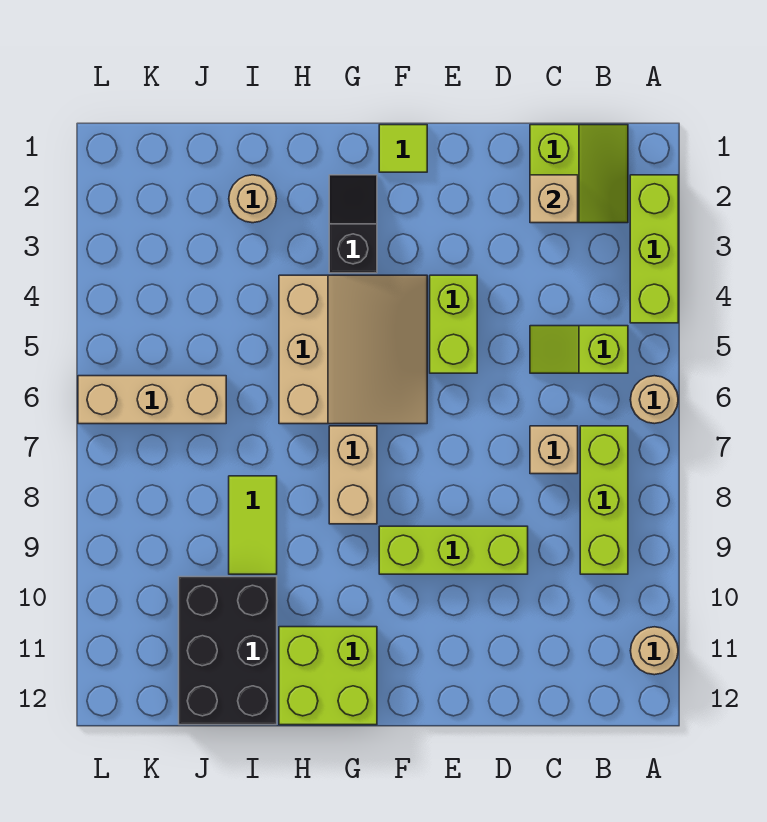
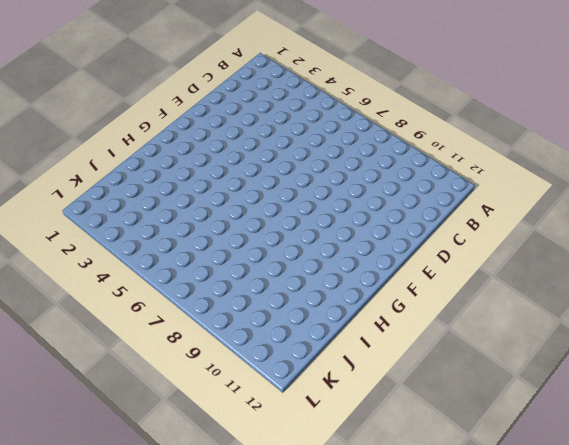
none -> lime brick A2:A4 level 1
none -> tan round brick A6 level 1
none -> tan round brick A11 level 1

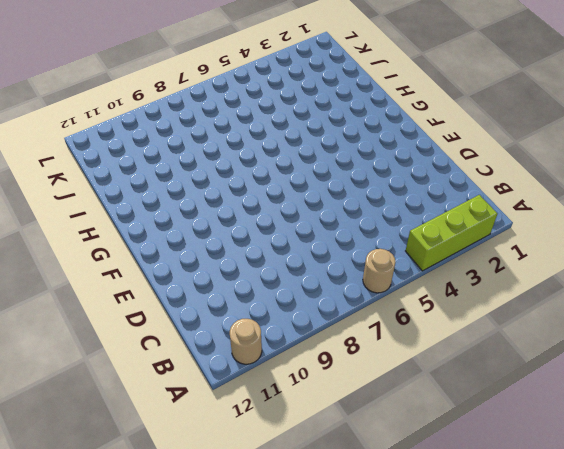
none -> lime slope B1:C2 level 1 top C
none -> lime slope B5:C5 level 1 top B
none -> lime brick B7:B9 level 1

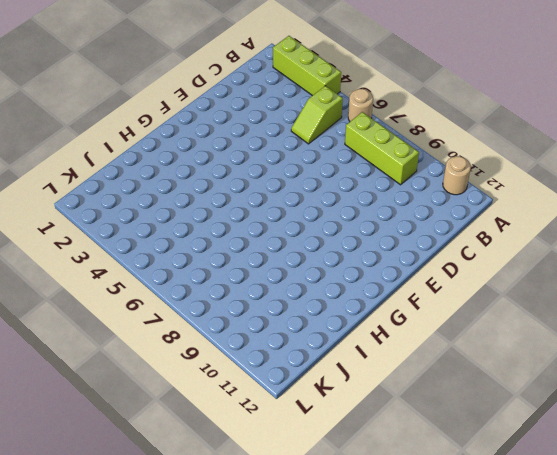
none -> lime slope B1:C2 level 1 top C
none -> tan brick C7 level 1
none -> lime brick D9:F9 level 1

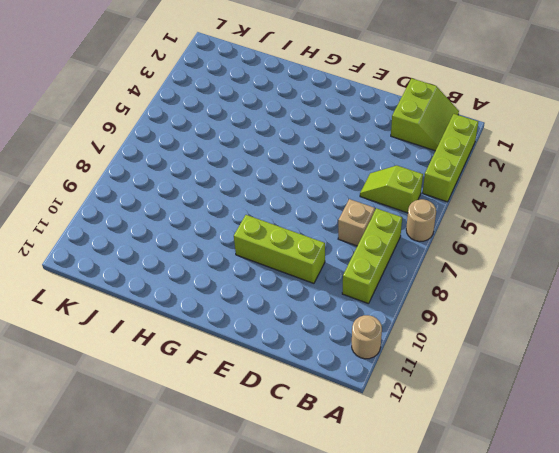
none -> lime brick E4:E5 level 1
none -> lime tile F1 level 1
none -> tan slope F4:H6 level 1 top H

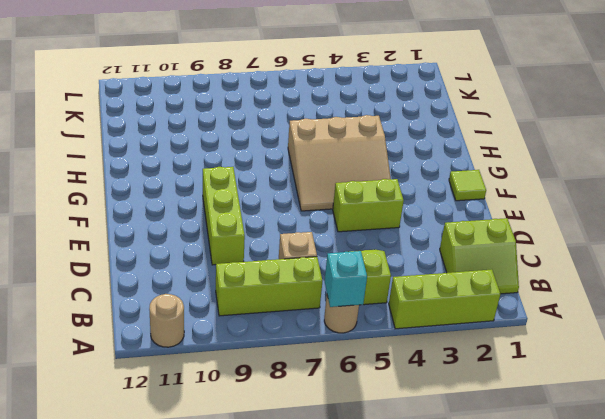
cyan brick A6 level 2 -> none
none -> black slope G2:G3 level 1 top 3
none -> tan brick G7:G8 level 1
none -> lime brick G11:H12 level 1

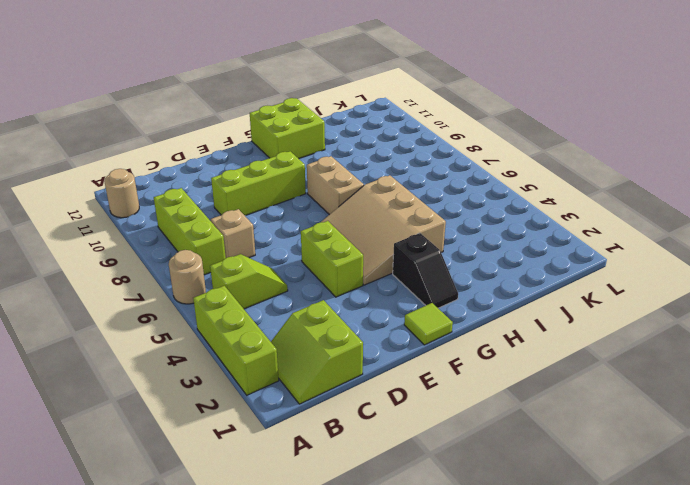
none -> tan round brick I2 level 1
none -> lime tile I8:I9 level 1
none -> black brick I10:J12 level 1

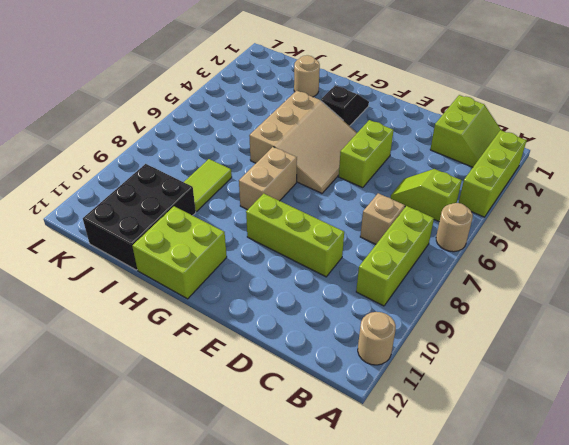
none -> lime tile F1 level 1
none -> tan brick J6:L6 level 1
none -> tan brick C2 level 2

